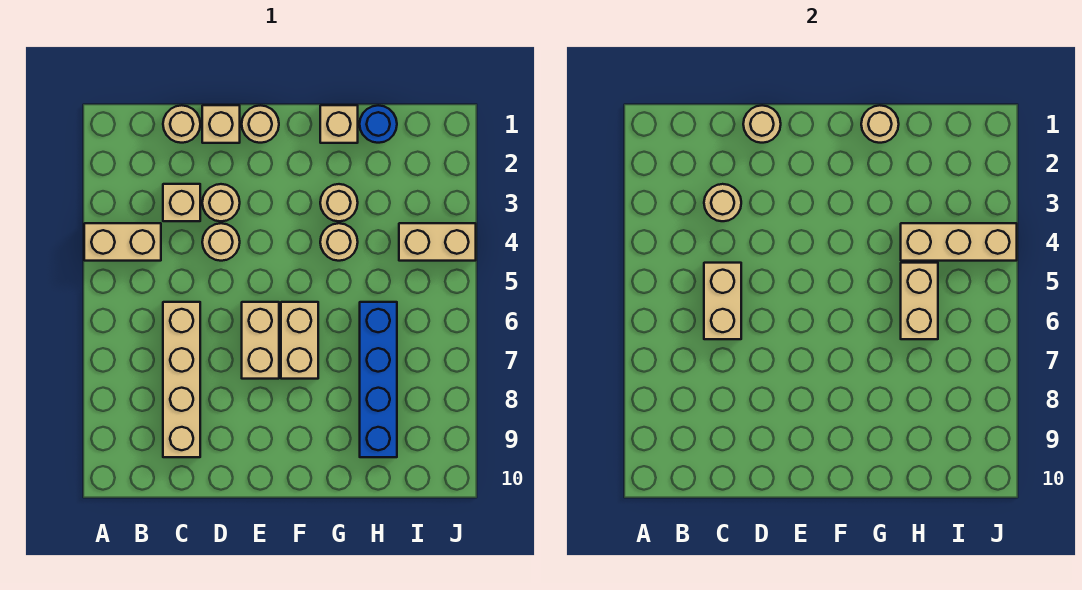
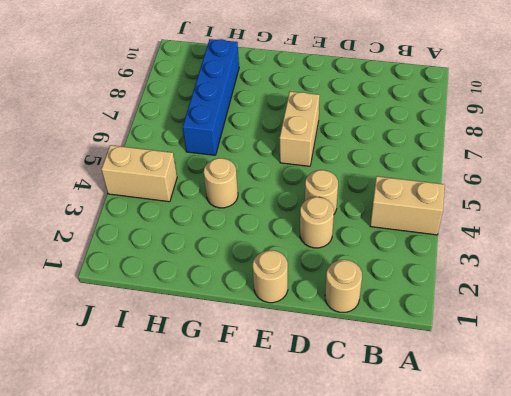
none -> tan brick C3 level 1
none -> tan brick C6:C9 level 1
none -> tan brick D1 level 1

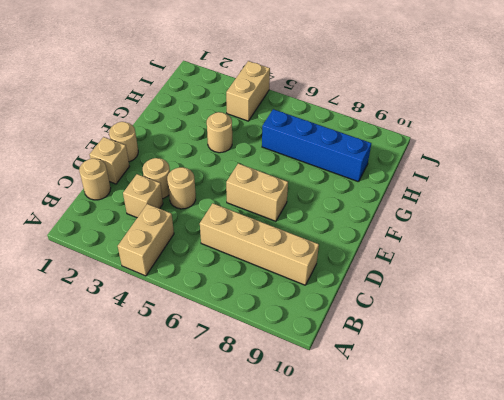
none -> tan brick F6:F7 level 1
none -> tan brick G1 level 1
none -> tan round brick G3 level 1

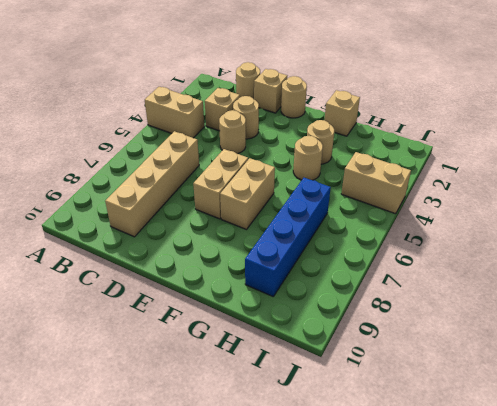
none -> blue round brick H1 level 1
none -> tan round brick C3 level 2
none -> tan brick C5:C6 level 2

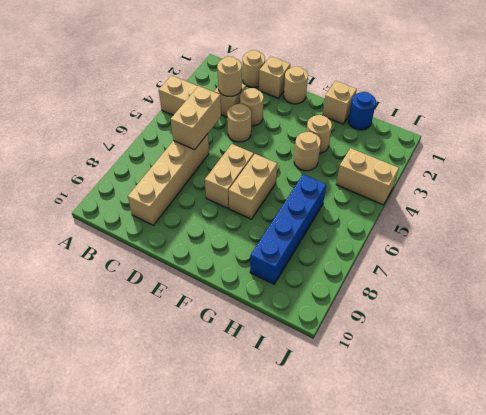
none -> tan round brick D1 level 2
none -> tan round brick G1 level 2
none -> tan brick H4:J4 level 2

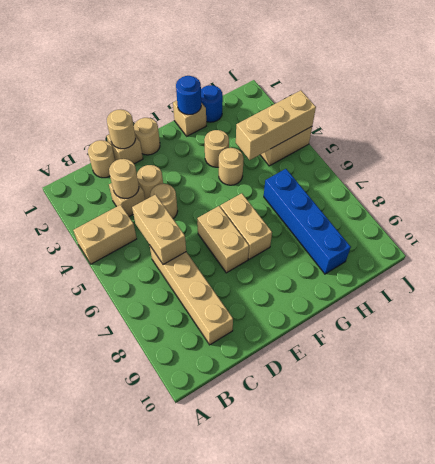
blue round brick G1 level 2 -> tan round brick G1 level 2
none -> tan brick H5:H6 level 2

